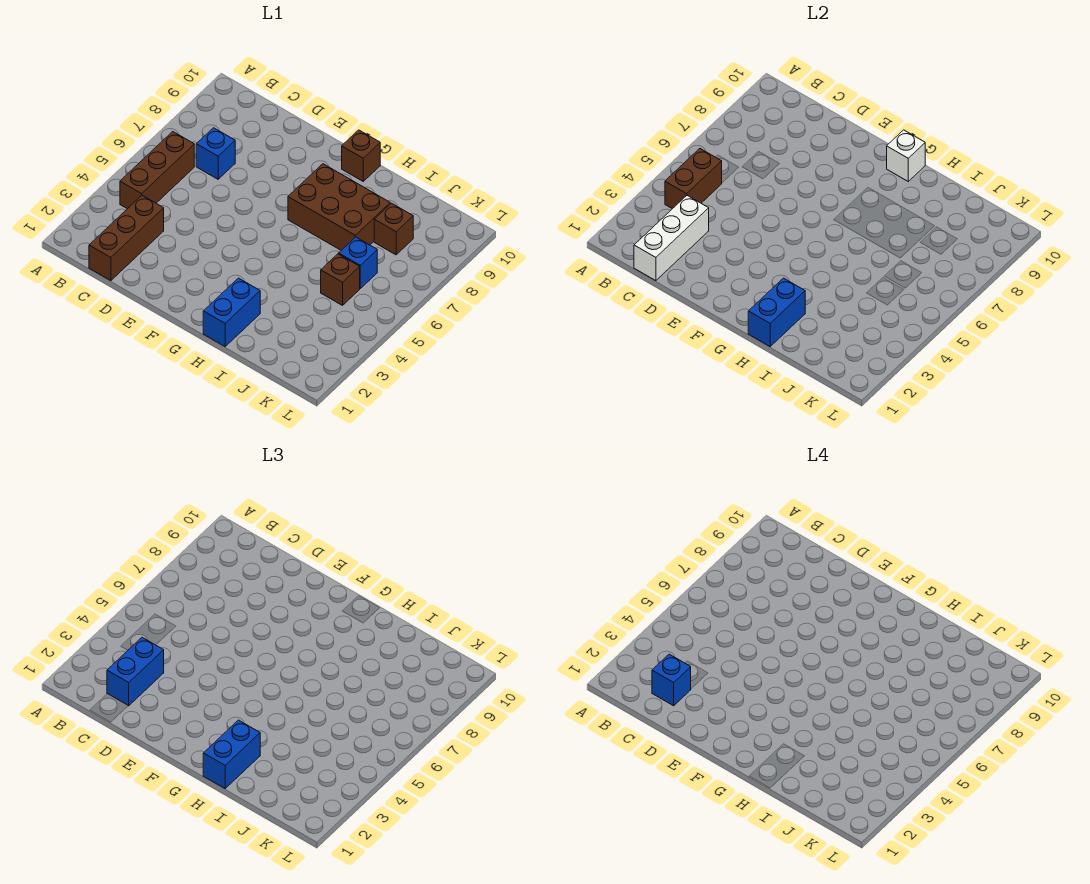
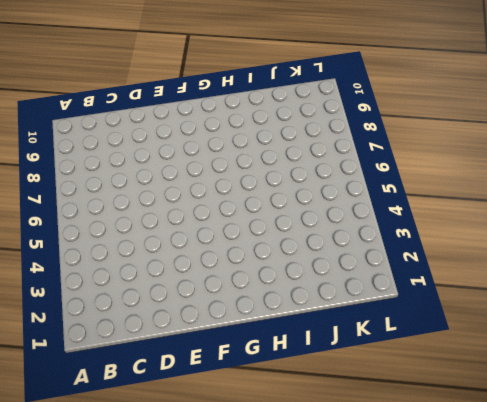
none -> brown brick B4:B6 level 1
none -> brown brick C1:C3 level 1
none -> blue brick C7 level 1

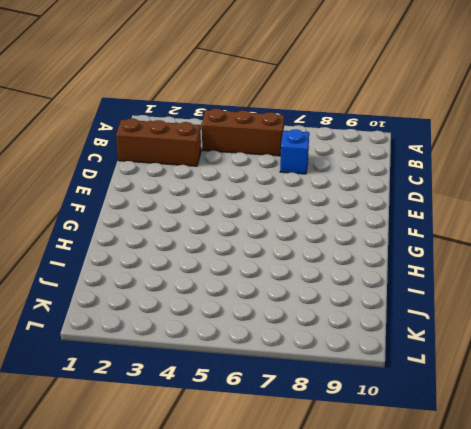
none -> brown brick G7:I8 level 1
none -> brown brick G10 level 1
none -> blue brick H1:H2 level 1

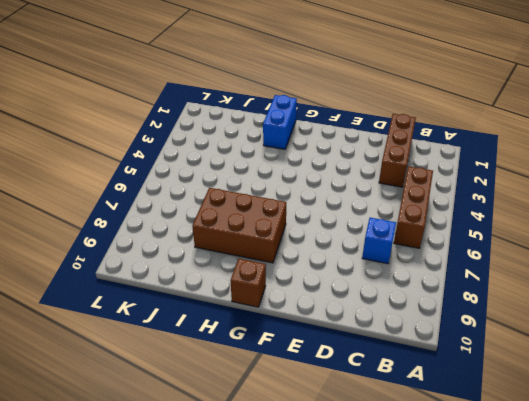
none -> brown brick J5 level 1
none -> blue brick J6 level 1
none -> brown brick J8 level 1

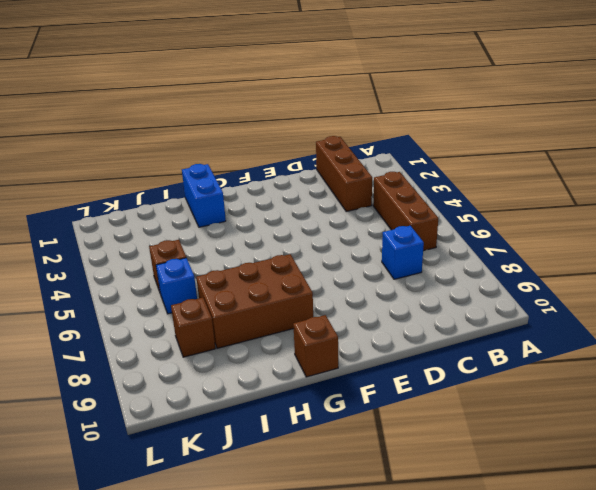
none -> brown brick B4:B5 level 2
none -> white brick C1:C3 level 2
none -> white brick G10 level 2

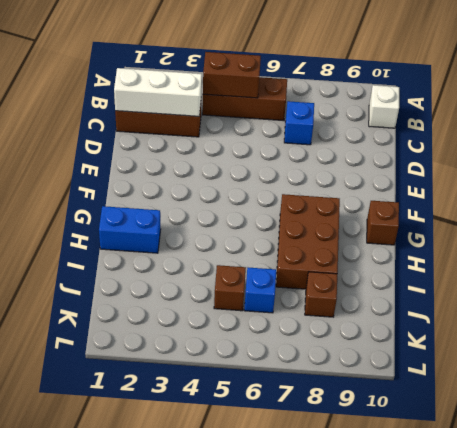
white brick B10 level 1 -> white brick G10 level 2
none -> blue brick H1:H2 level 2
none -> blue brick C2:C3 level 3
none -> blue brick H1:H2 level 3

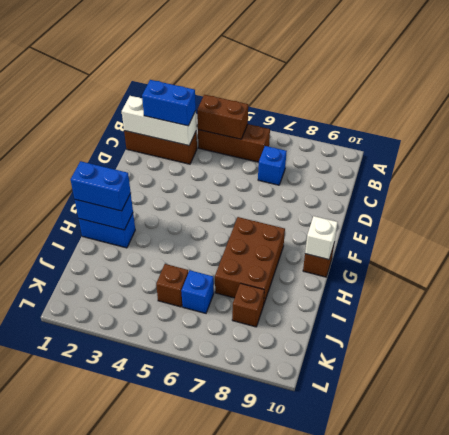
none -> blue brick C2 level 4

